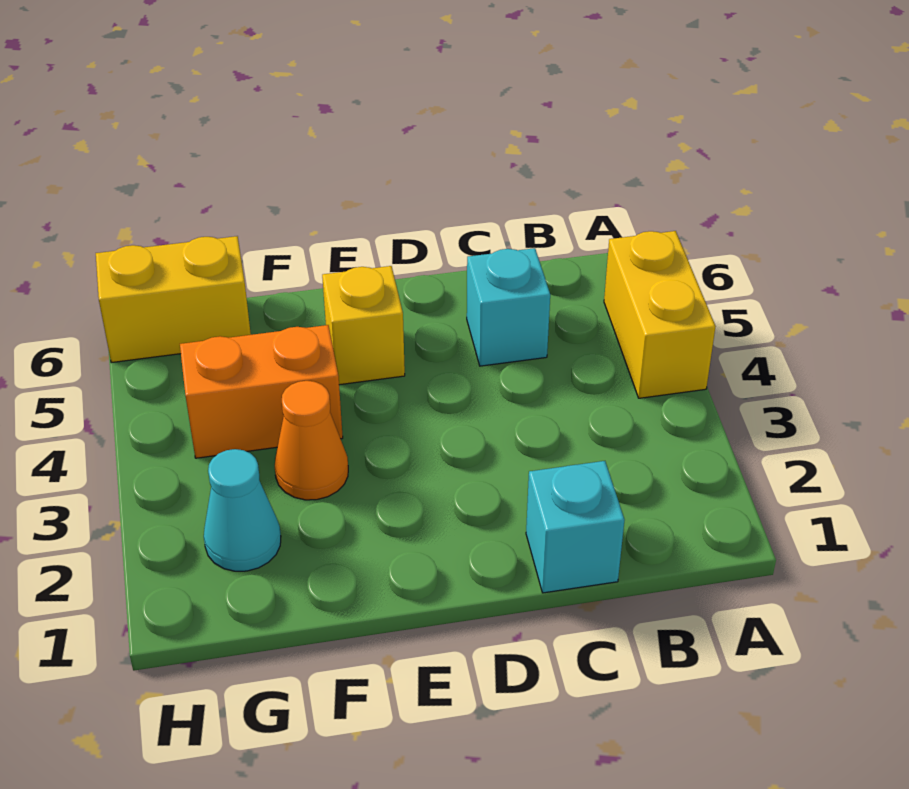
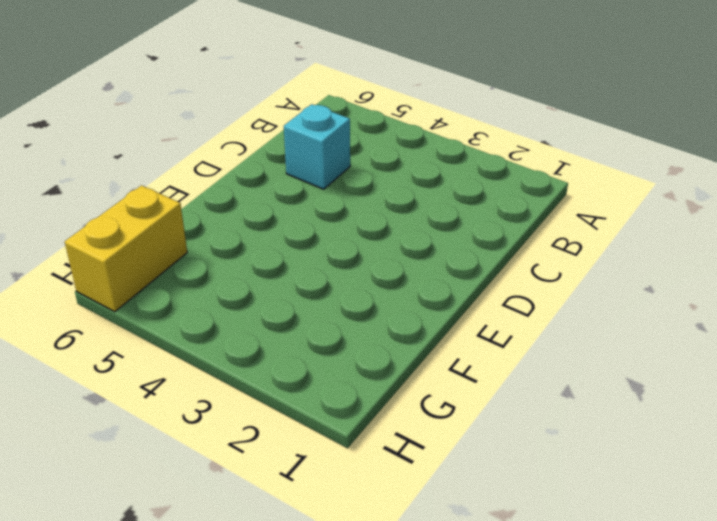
none -> yellow brick A4:A5 level 1
none -> cyan brick C1 level 1

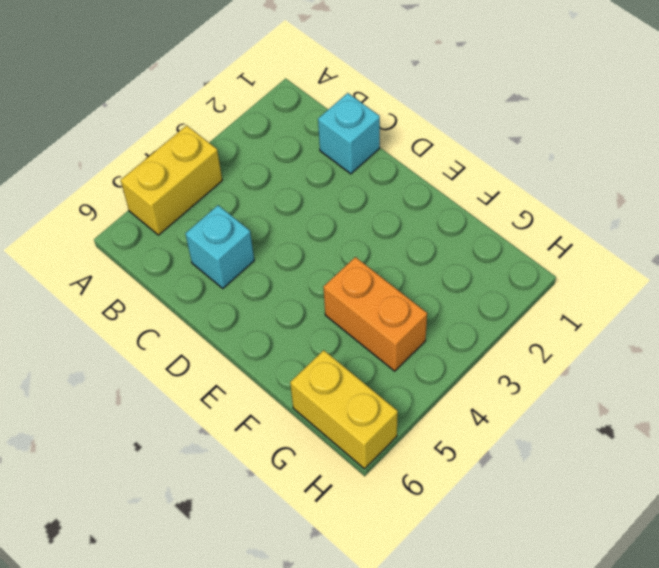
none -> yellow brick E5 level 1
none -> orange cone F3 level 1

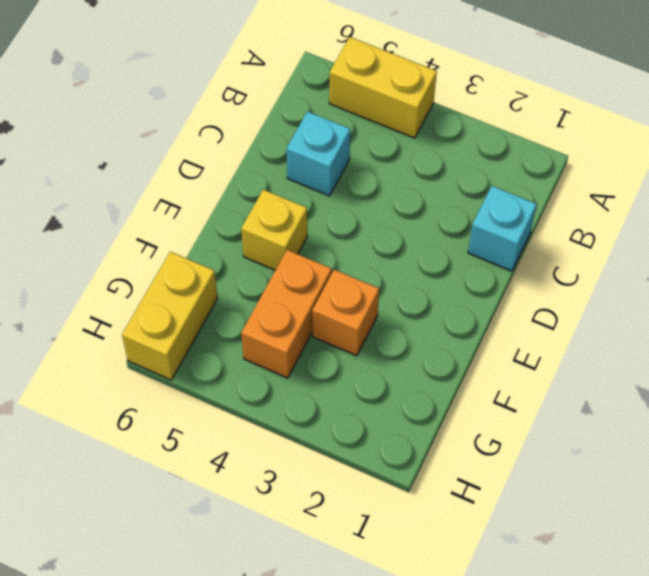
orange brick F3 level 1 -> orange cone F3 level 1
none -> cyan cone G2 level 1

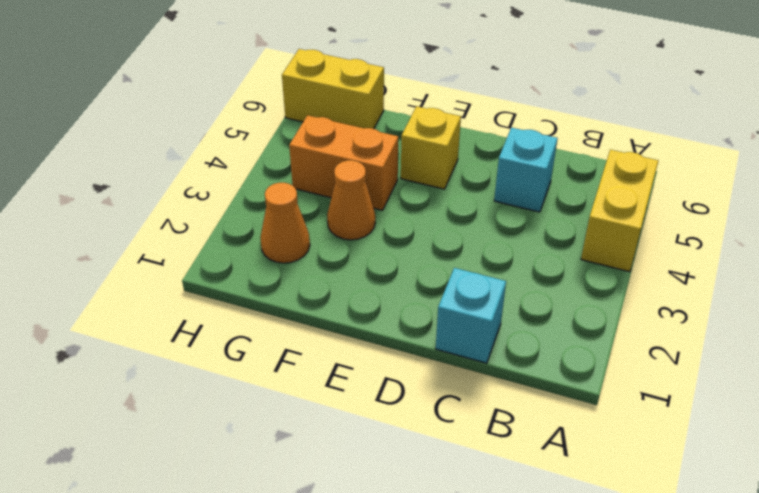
orange cone G2 level 1 -> cyan cone G2 level 1

